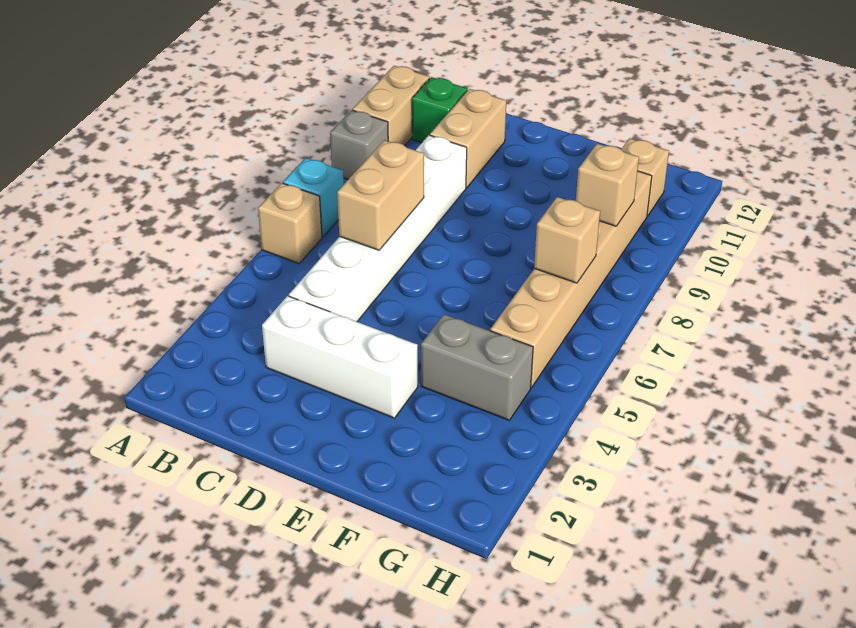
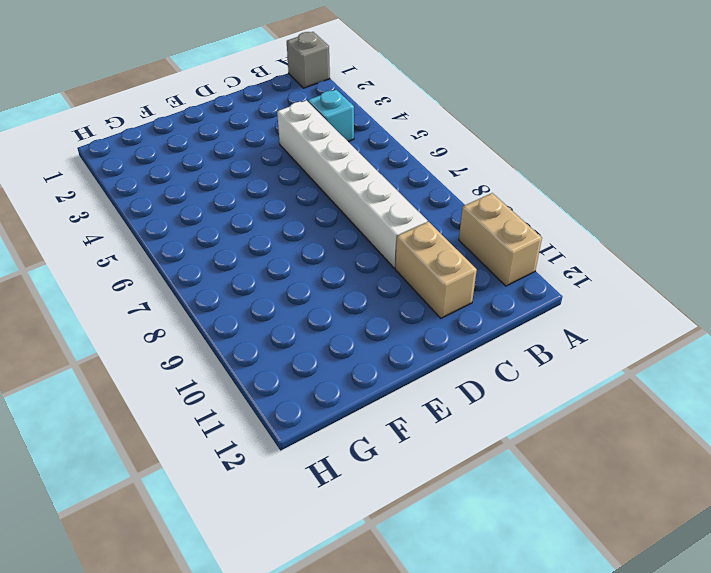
grey brick A1 level 1 -> grey brick A9 level 1
cyan brick B4 level 1 -> cyan brick A7 level 1
none -> tan brick A6 level 1
none -> green brick B11 level 1
none -> white brick C3:E3 level 1

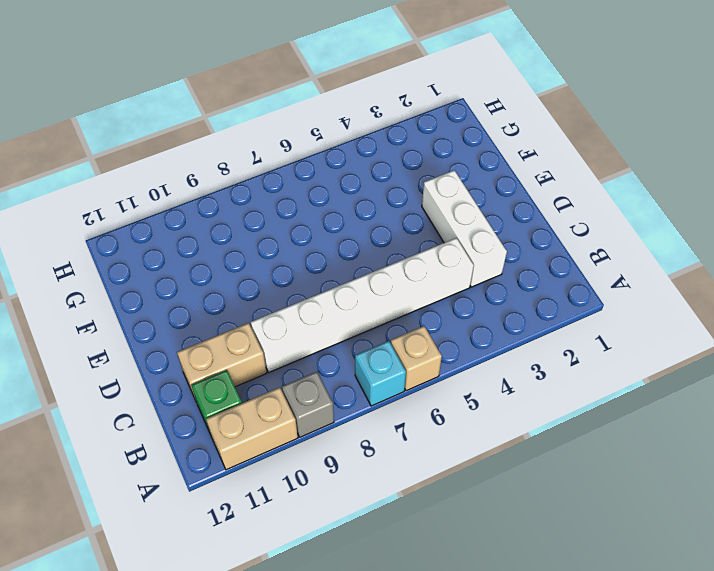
none -> grey brick F4:G4 level 1
none -> tan brick G5:G10 level 1
none -> tan brick G11 level 1

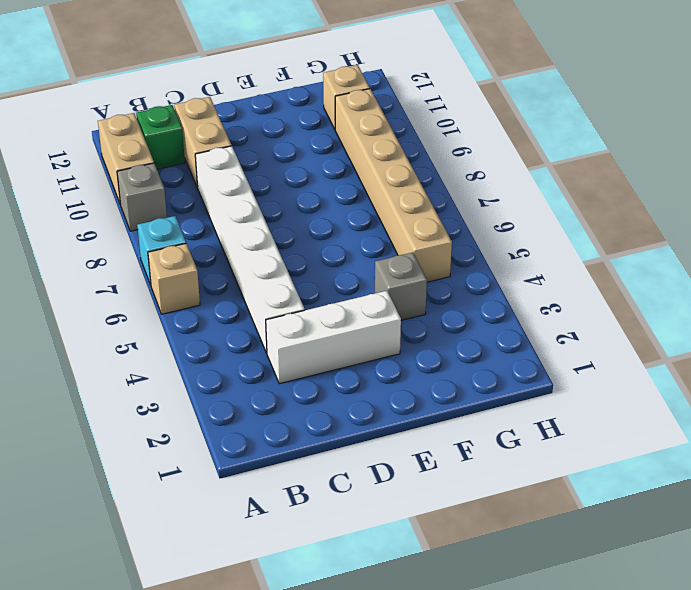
grey brick F4 level 1 -> grey brick F4:G4 level 1
none -> tan brick C6:C7 level 2
none -> tan brick G7 level 2
none -> tan brick G9 level 2

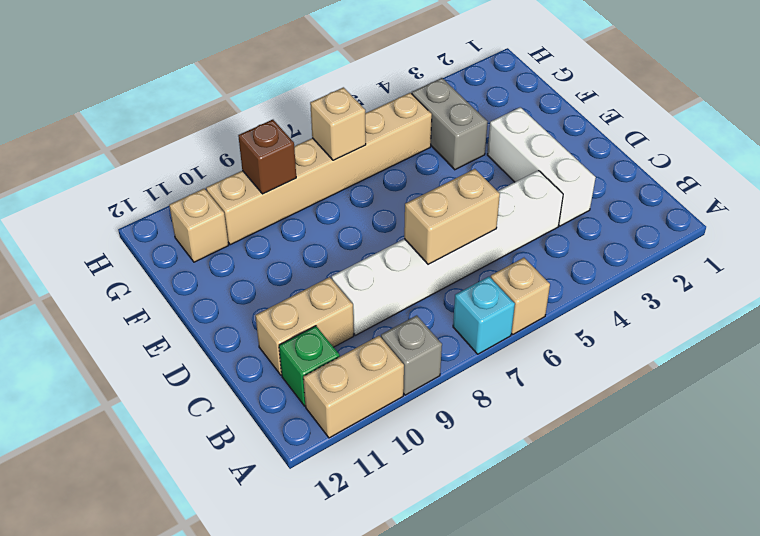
brown brick G9 level 2 -> tan brick G9 level 2

